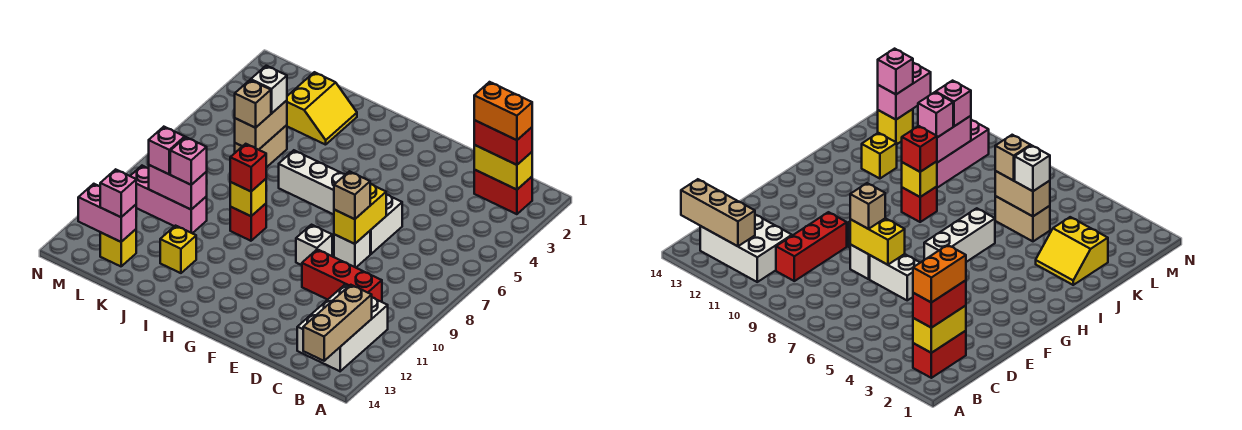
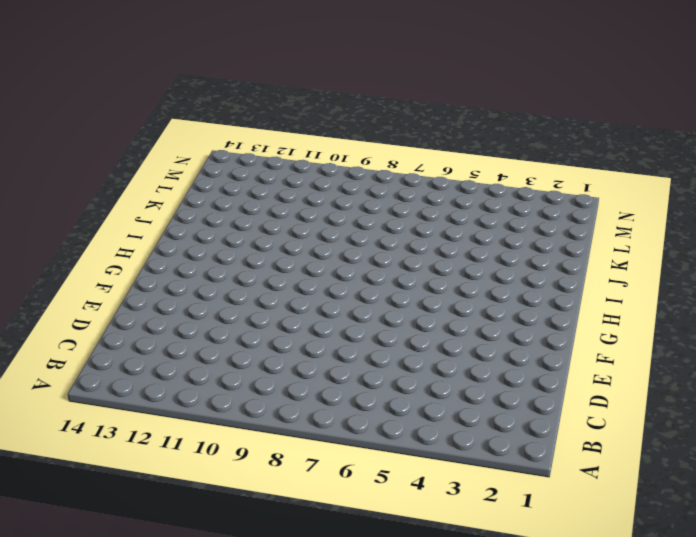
none -> red brick B2:C2 level 1
none -> white brick B11:C13 level 1
none -> red brick C10:E10 level 1

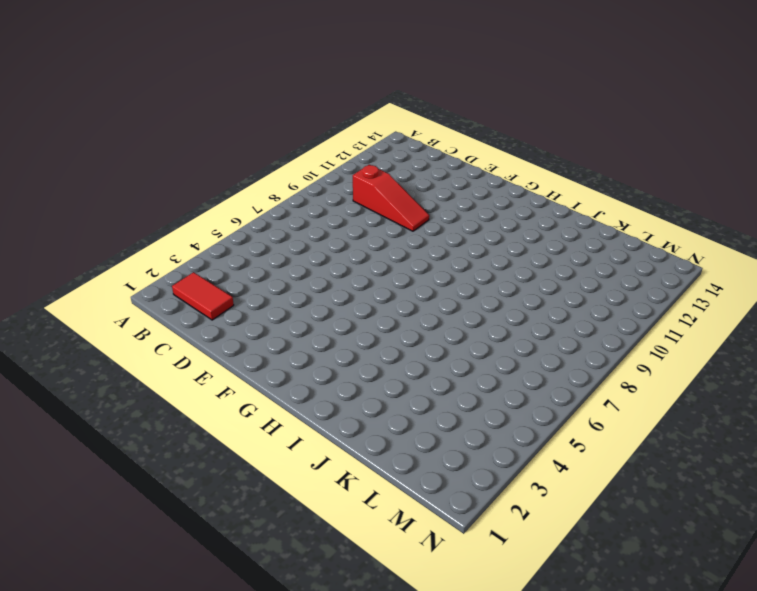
red tile B2:C2 level 1 -> red brick B2:C2 level 1
red slope C10:E10 level 1 top C -> red brick C10:E10 level 1
none -> white brick B11:C13 level 1
none -> white brick E6:E7 level 1
none -> white brick E8 level 1

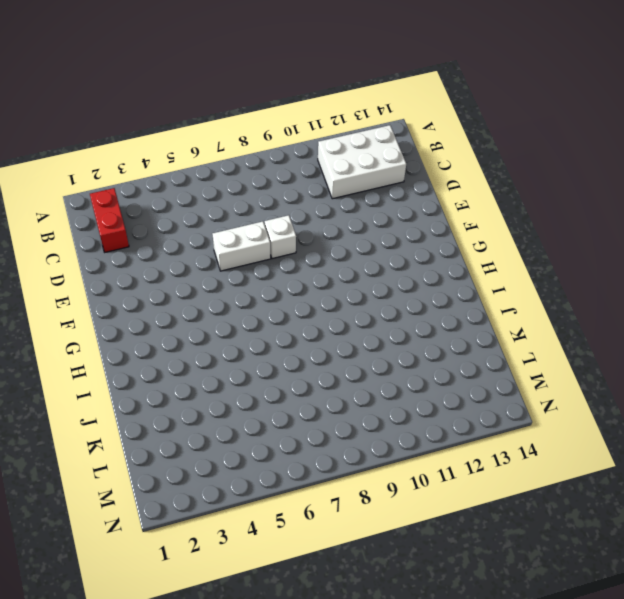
none -> red brick C10:E10 level 1
none -> white brick F9 level 1
none -> white brick G6:I6 level 1

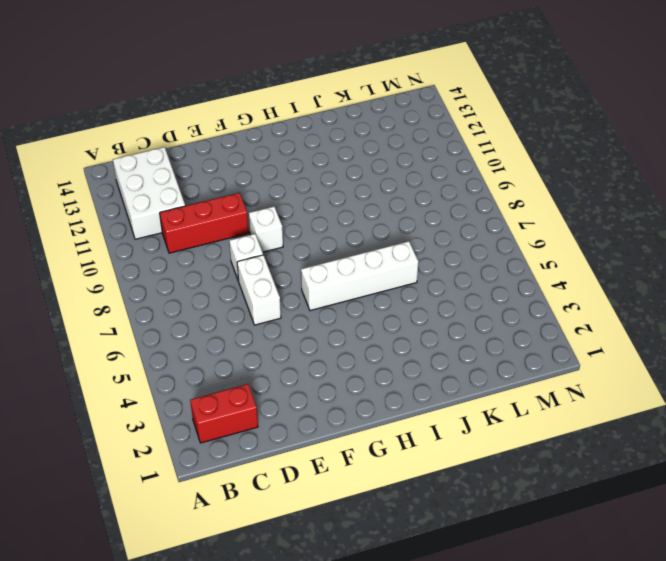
white brick G6:J6 level 1 -> white brick G6:I6 level 1
none -> red brick I9 level 1
none -> yellow slope J2:K3 level 1 top K
none -> yellow brick J12 level 1

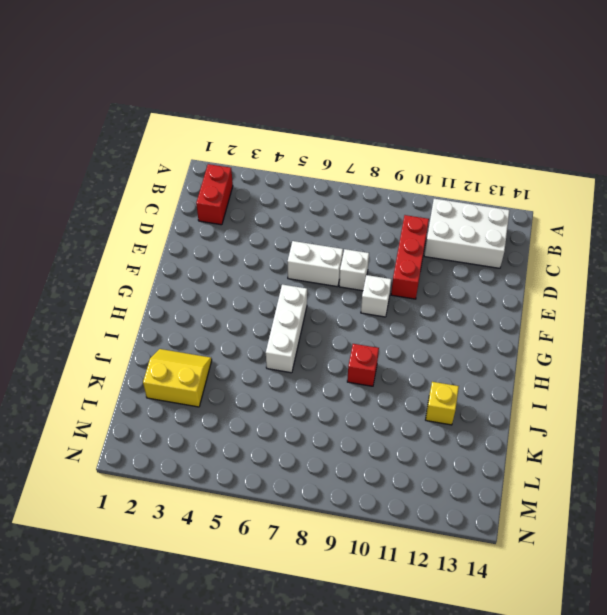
none -> tan brick K5:K6 level 1
none -> pink brick K10:M10 level 1
none -> yellow brick L13 level 1

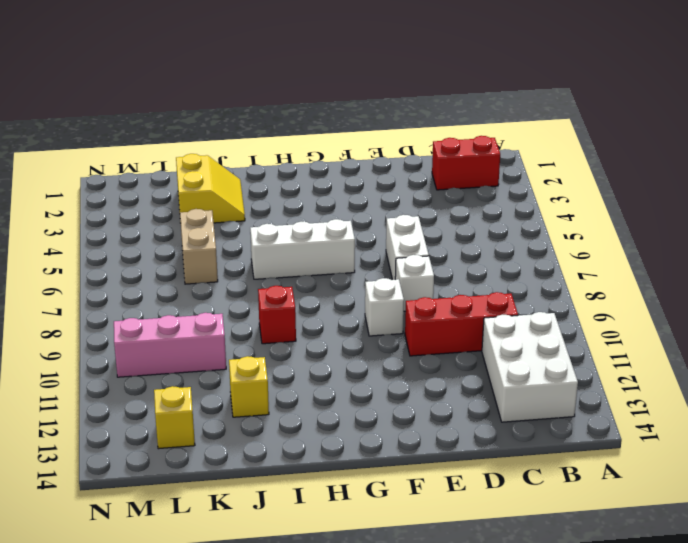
none -> yellow brick B2:C2 level 2
none -> tan brick B12:B14 level 2
none -> yellow brick E7:E8 level 2

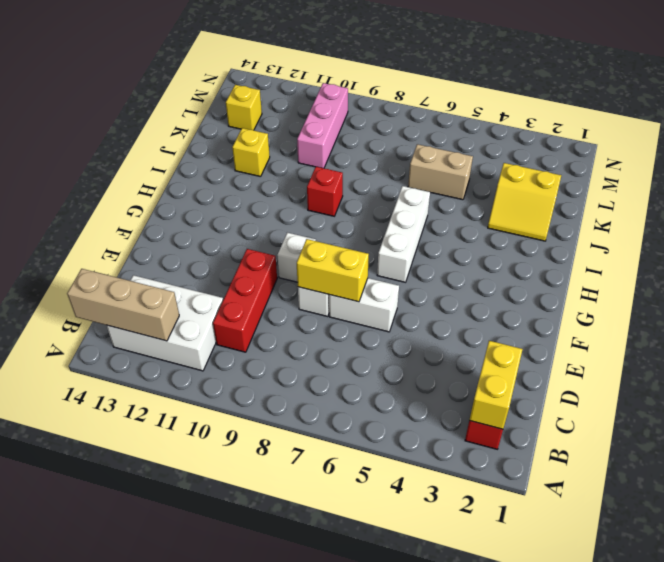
none -> yellow brick I9 level 2
none -> tan brick K5:K6 level 2
none -> pink brick K10:L10 level 2

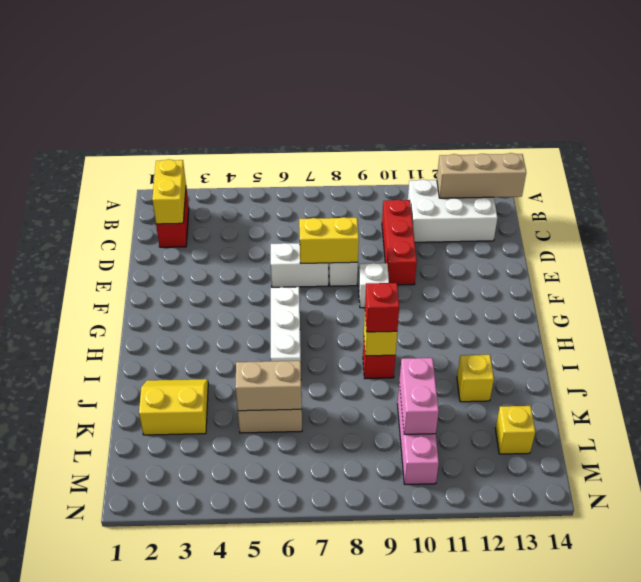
none -> pink brick L13:M13 level 2
none -> red brick B2:C2 level 3
none -> tan brick E8 level 3

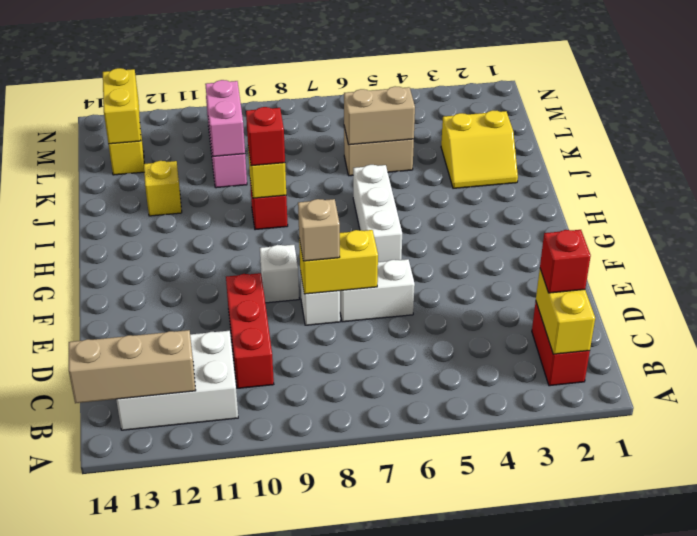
red brick C2 level 3 -> red brick B2:C2 level 3
yellow brick L13:M13 level 2 -> pink brick L13:M13 level 2
none -> white brick K5 level 3
none -> tan brick K6 level 3
none -> pink brick K10 level 3

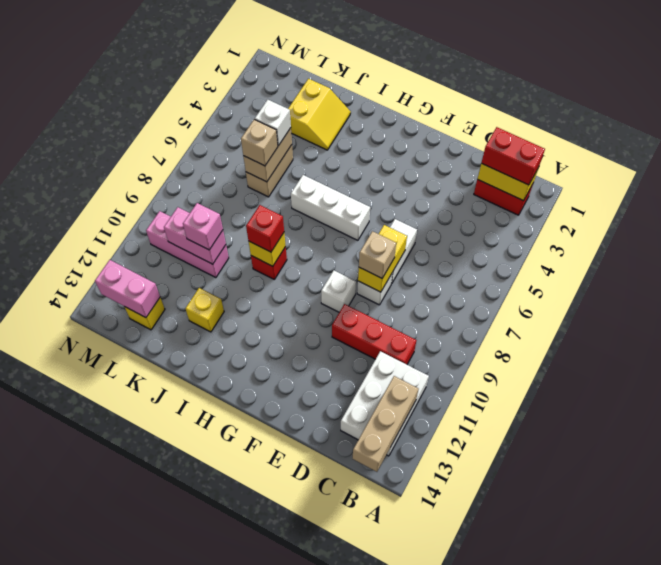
none -> pink brick L10 level 3
none -> pink brick L13 level 3
none -> orange brick B2:C2 level 4

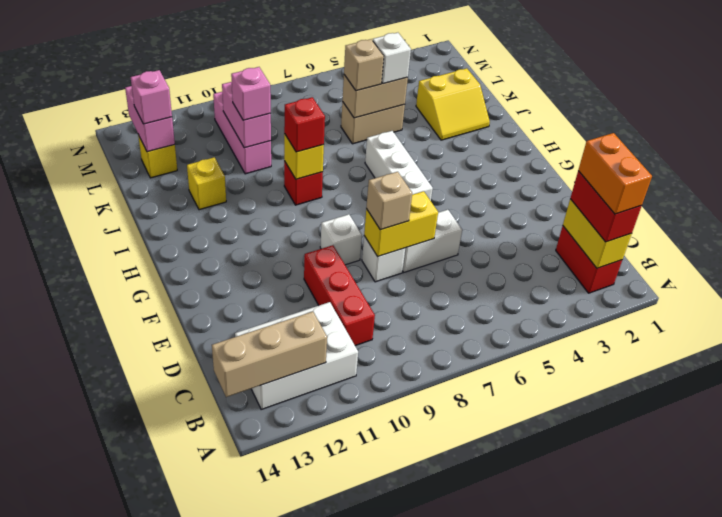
none -> pink brick L10 level 3

